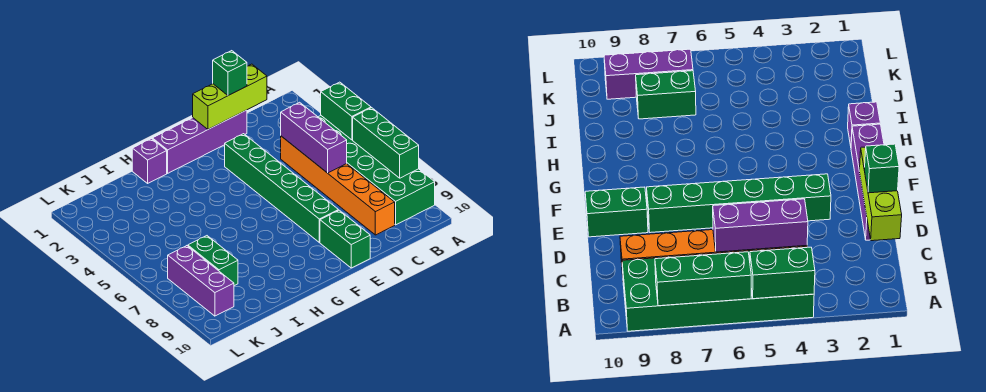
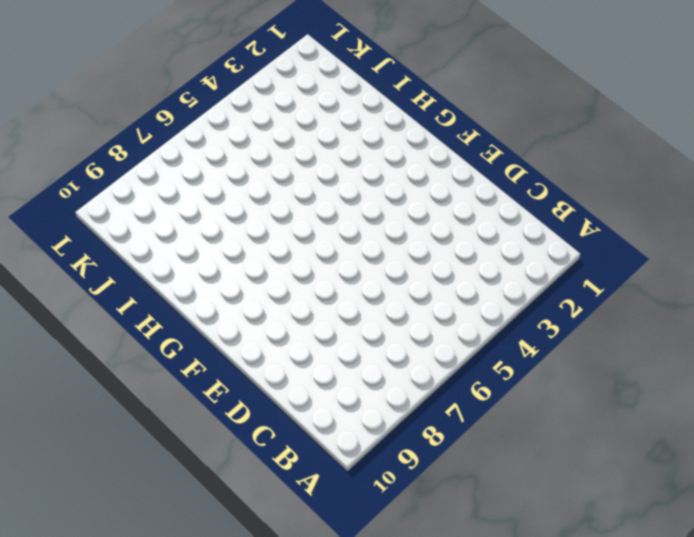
none -> green brick A4:B9 level 1
none -> orange brick C4:C9 level 1
none -> purple brick D1:G1 level 1

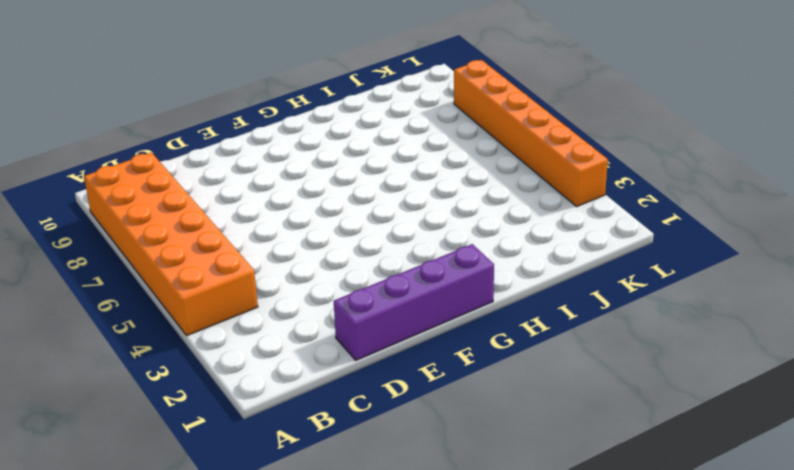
orange brick A4:B9 level 1 -> green brick A4:B9 level 1
orange brick L3:L8 level 1 -> orange brick C4:C9 level 1
none -> green brick E3:E8 level 1
none -> green brick E9:E10 level 1
none -> purple brick H1 level 1

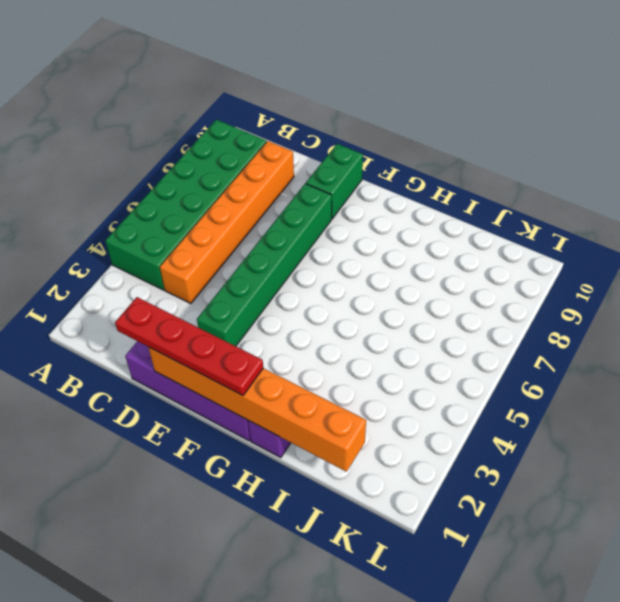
red plate D1:G1 level 3 -> green brick D1 level 3
orange brick E1:J1 level 2 -> lime brick C1:E1 level 2
none -> green brick J7:J8 level 1
none -> purple brick K7:K9 level 1
none -> green brick A4:A5 level 2

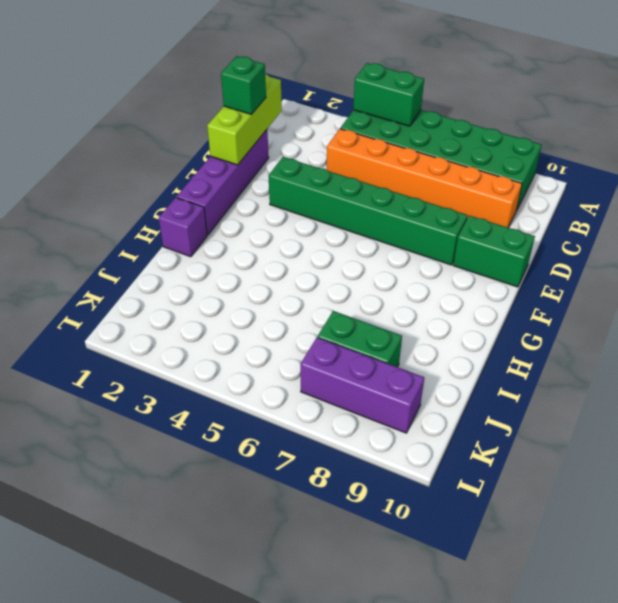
none -> green brick A6:A8 level 2
none -> purple brick C4:C6 level 2

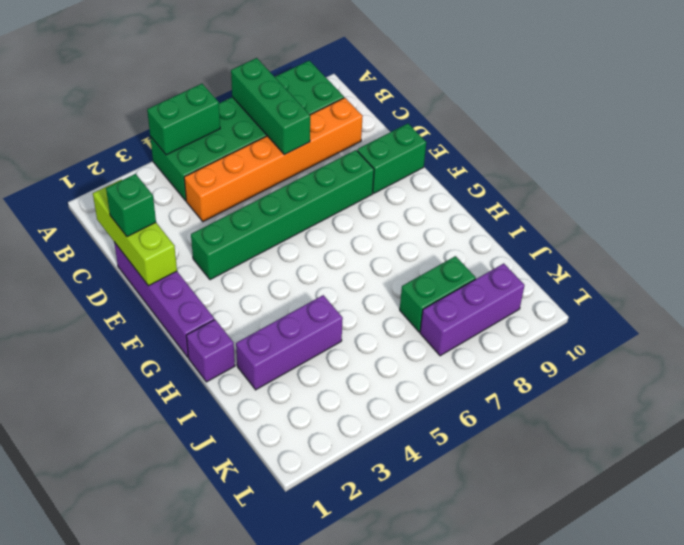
green brick A7:C7 level 2 -> green brick A6:A8 level 2
purple brick I2:I4 level 1 -> purple brick C4:C6 level 2

